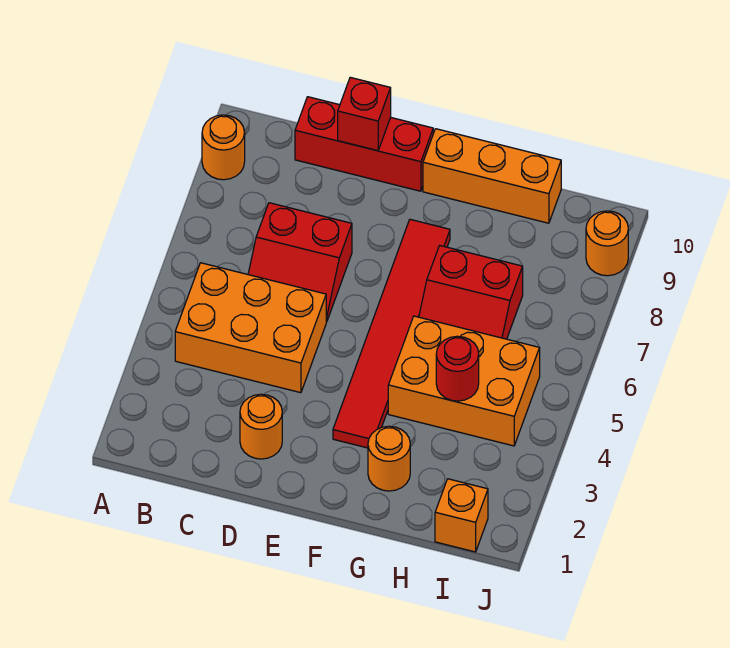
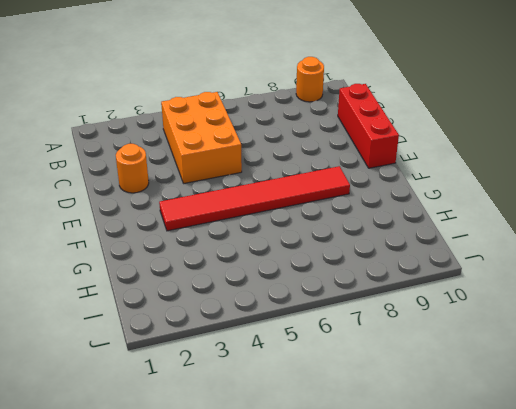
none -> red slope C6:D7 level 1 top 7
none -> orange brick F10:H10 level 1
none -> orange round brick G2 level 1

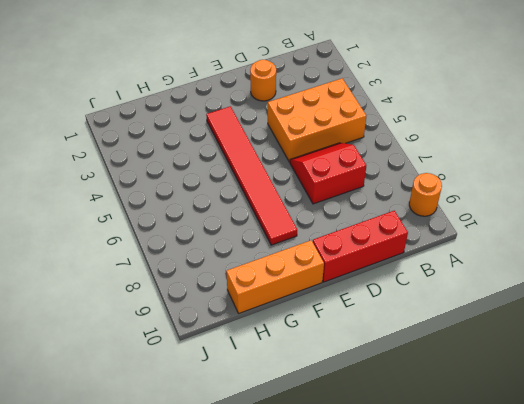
none -> orange round brick G2 level 1
none -> orange brick G4:I5 level 1
none -> red slope G6:H7 level 1 top 7

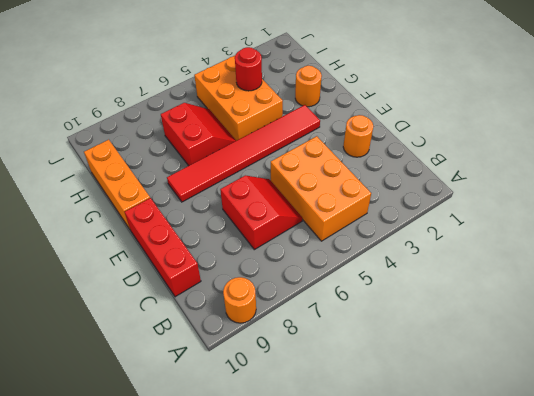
none -> orange brick I1 level 1
none -> orange round brick J9 level 1
none -> red brick D10 level 2

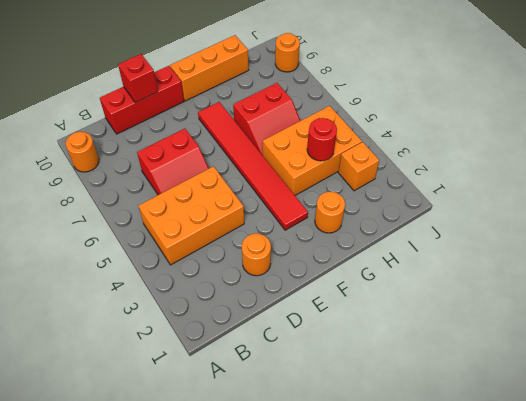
orange brick I3 level 1 -> orange brick I1 level 1

